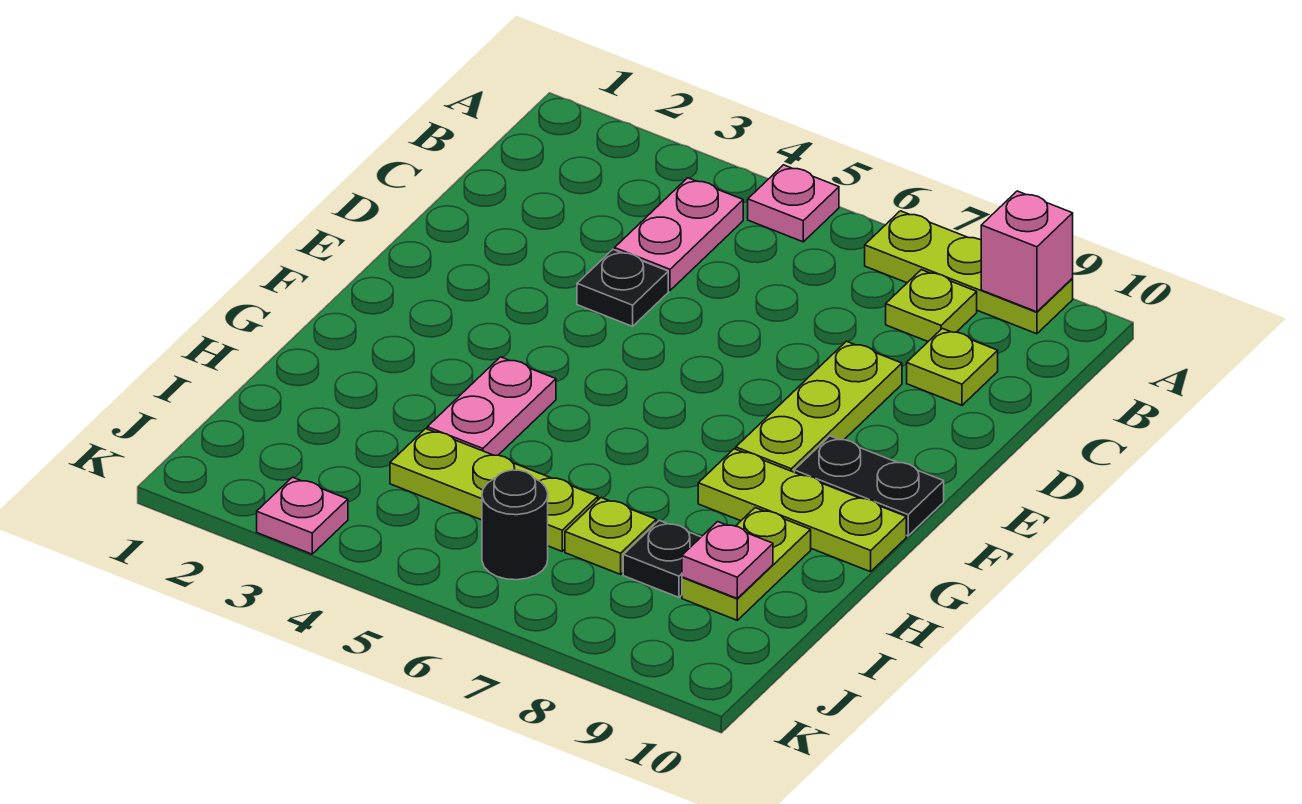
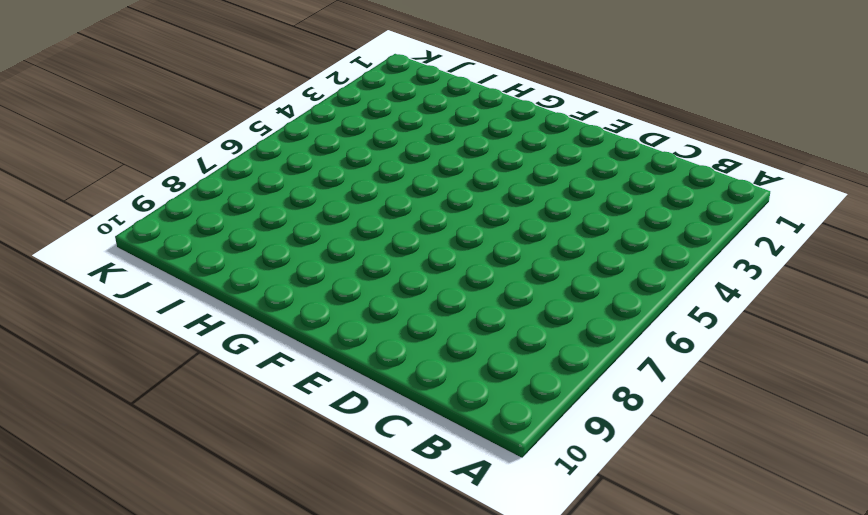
none -> pink plate A5 level 1
none -> lime plate A7:A9 level 1
none -> pink plate B4:C4 level 1

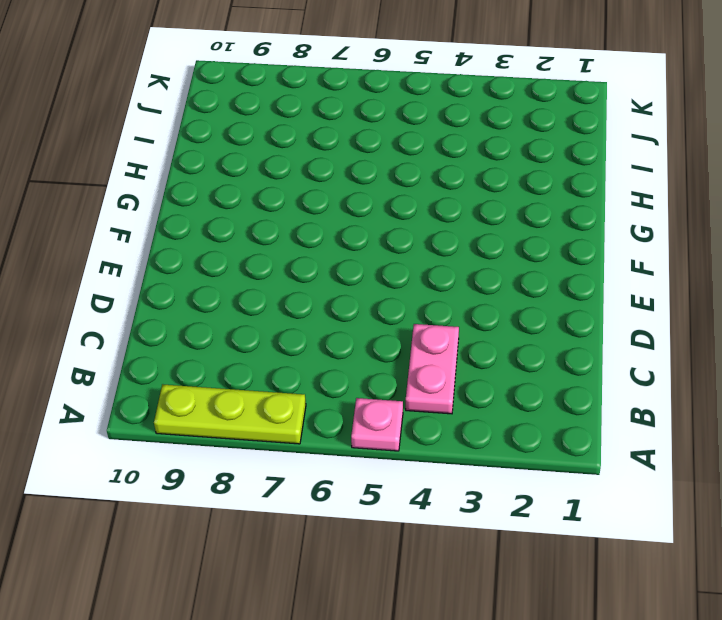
none -> lime plate B8 level 1
none -> lime plate C9 level 1
none -> black plate D4 level 1

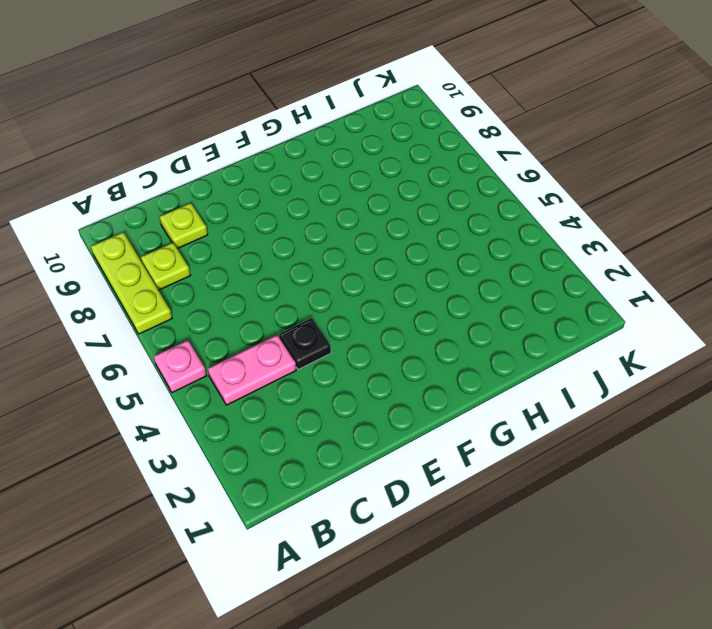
none -> lime plate D8:F8 level 1
none -> black plate F9:F10 level 1
none -> pink plate G4:H4 level 1

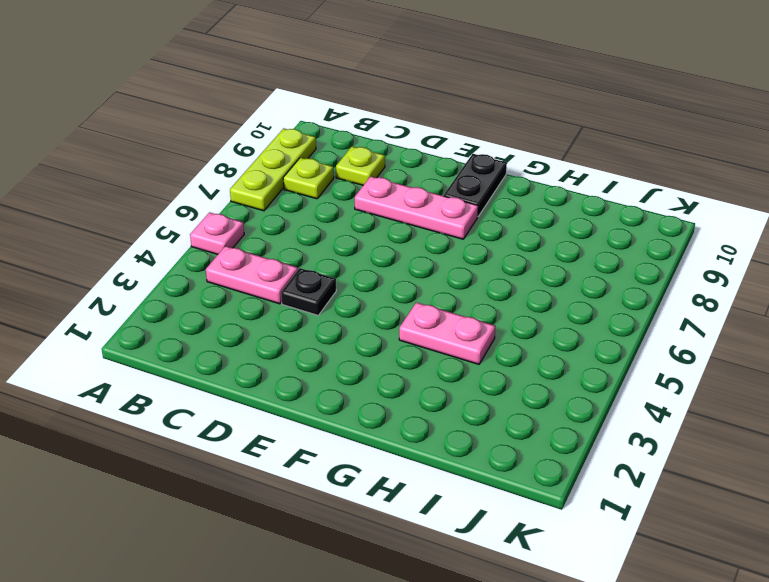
pink plate D8:F8 level 1 -> lime plate D8:F8 level 1
none -> lime plate G8:G10 level 1
none -> lime plate H9:I9 level 1
none -> lime plate I4:I6 level 1

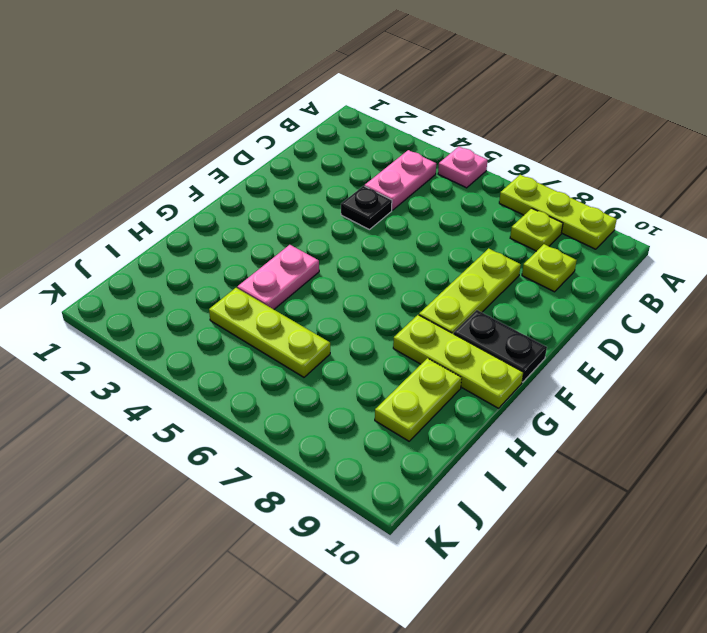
none -> lime plate I7 level 1
none -> black plate I8 level 1
none -> black round brick J6 level 1

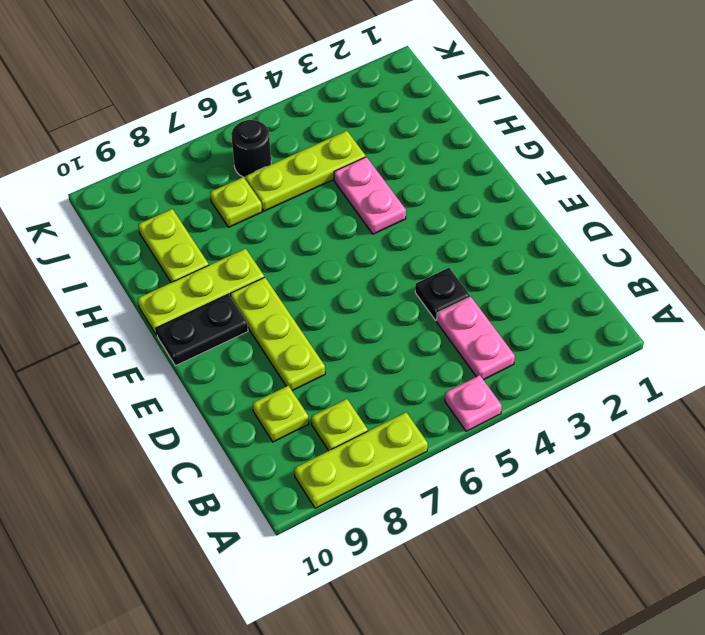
none -> black plate I8 level 1
none -> pink plate K3 level 1
none -> pink brick A9 level 2

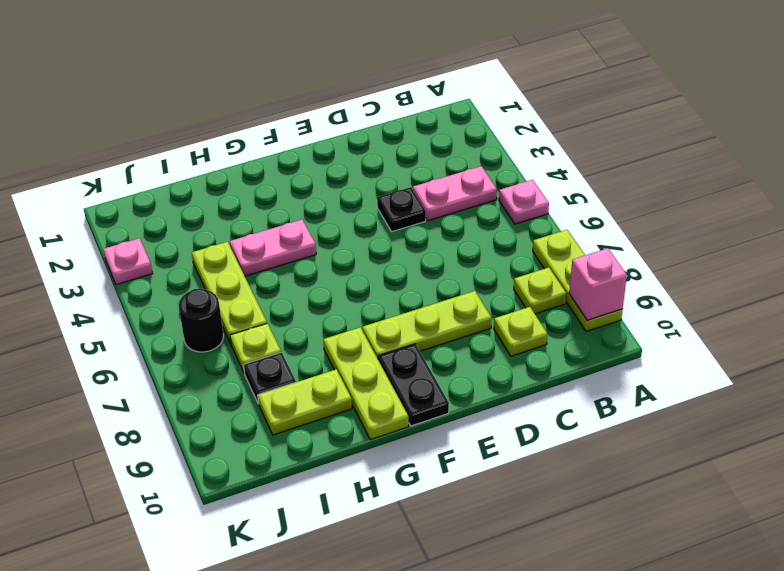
none -> pink plate I9 level 2

